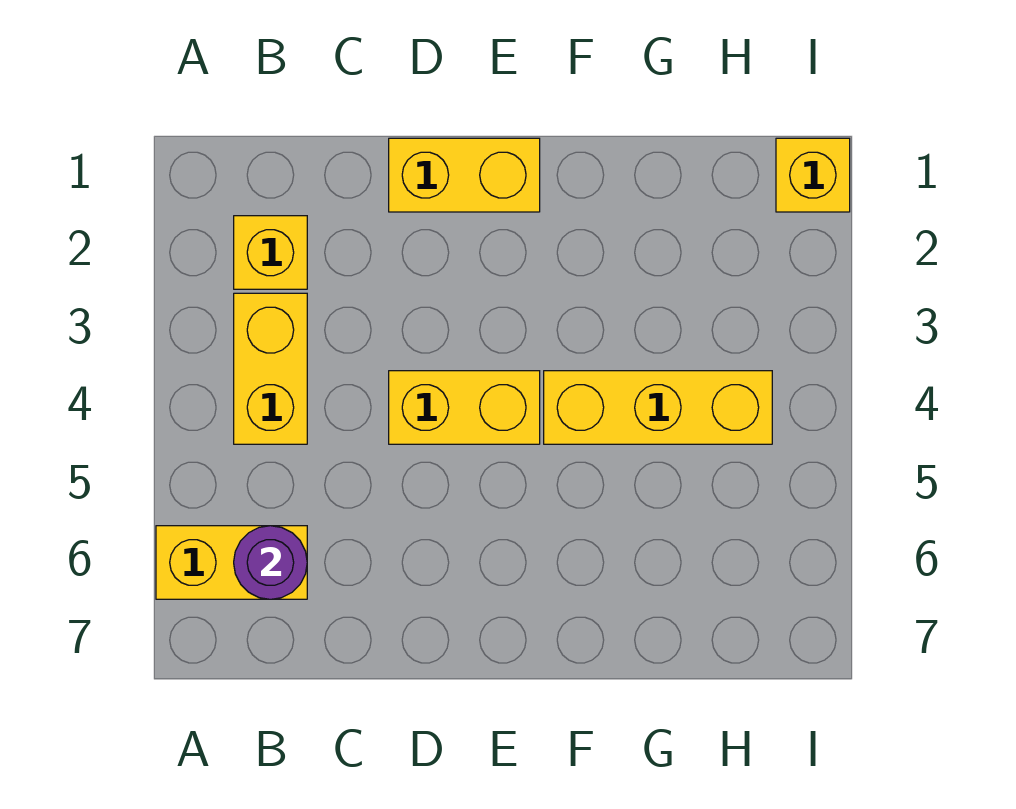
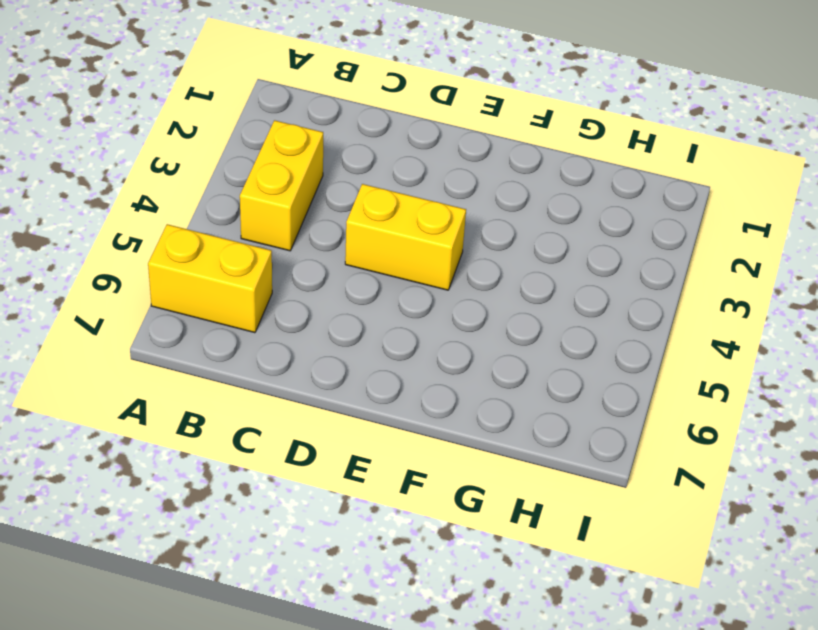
none -> yellow brick B2 level 1
none -> yellow brick D1:E1 level 1

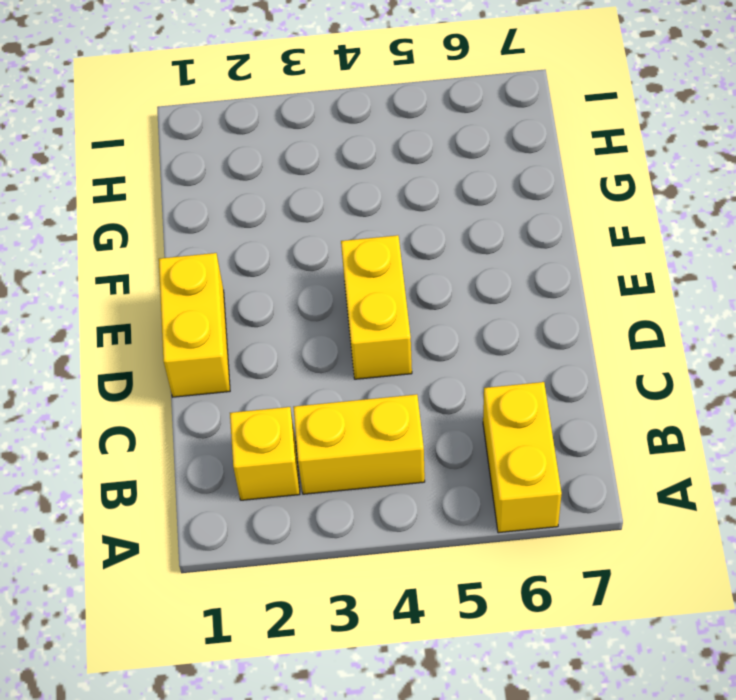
none -> yellow brick F4:H4 level 1
none -> yellow brick I1 level 1

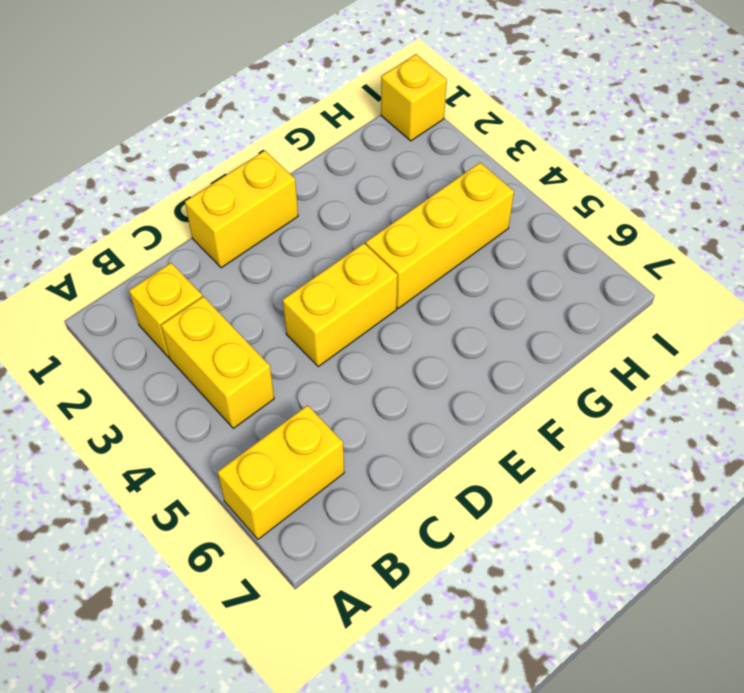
none -> purple round brick B6 level 2

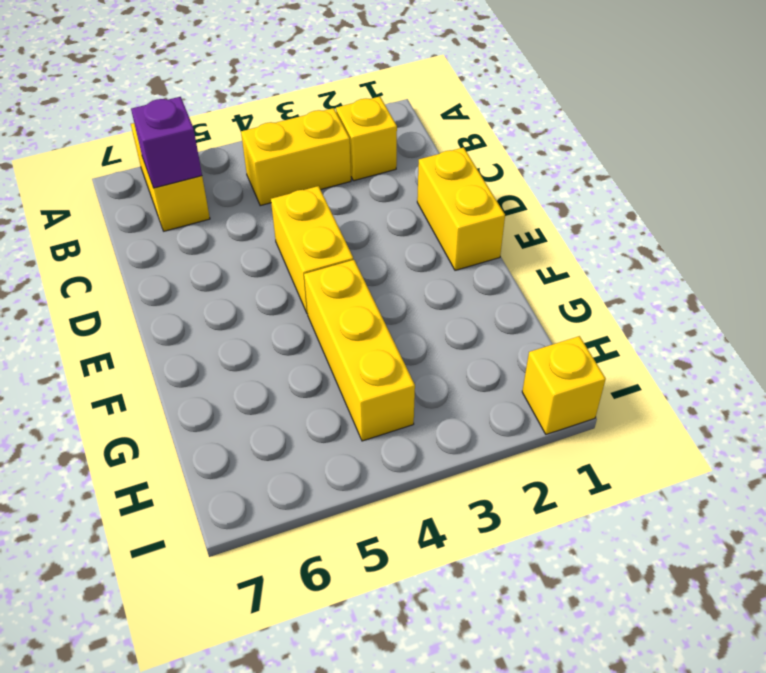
purple brick B6 level 2 -> purple round brick B6 level 2

